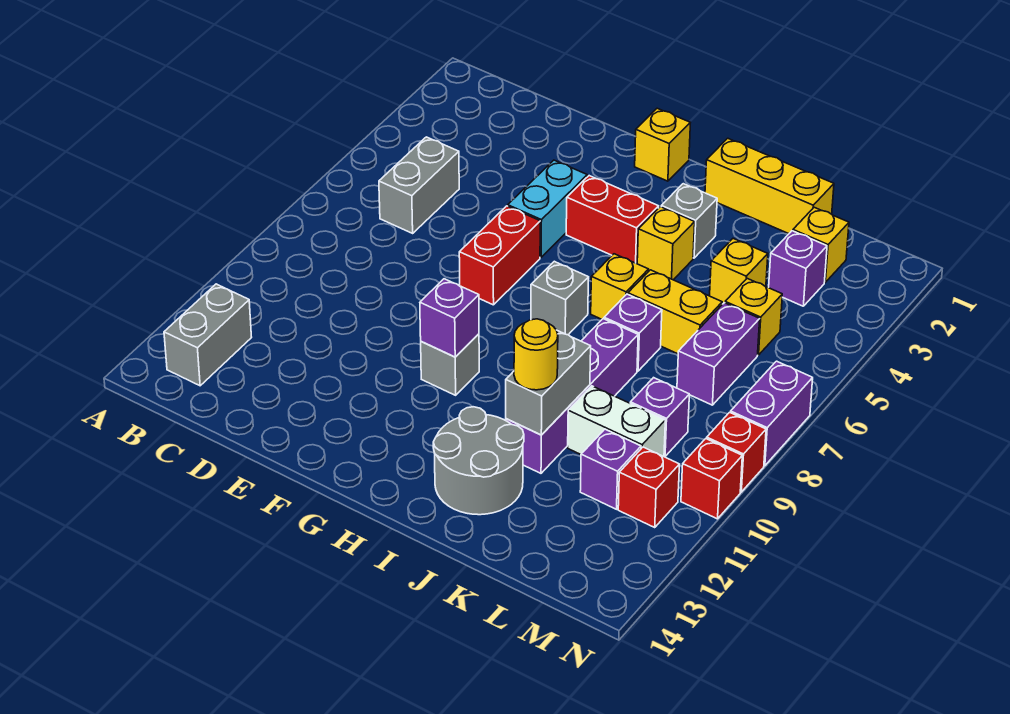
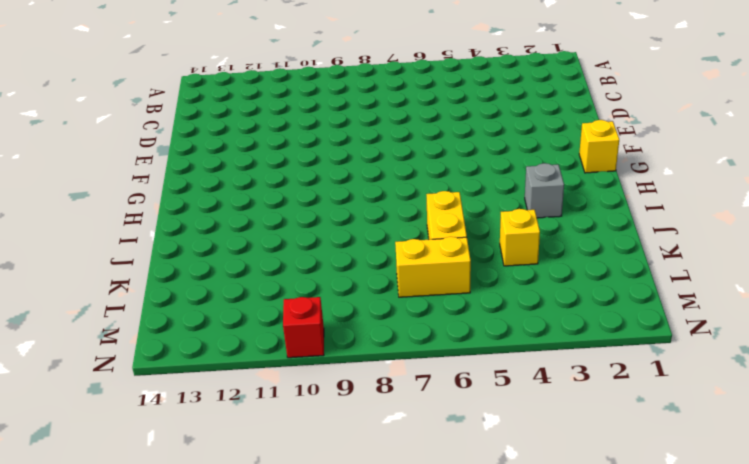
yellow brick L6:L7 level 1 -> purple brick L6:L7 level 1
none -> grey brick B12:B13 level 1
none -> grey brick C5:C6 level 1
none -> cyan brick F4:F5 level 1
none -> red brick F6:F7 level 1

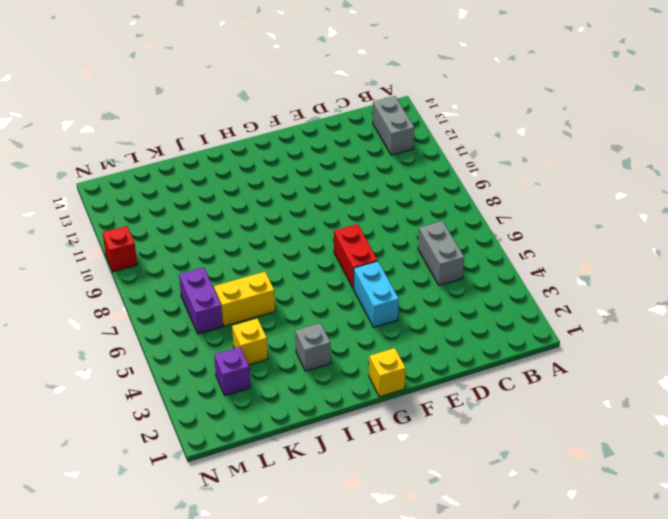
none -> red brick G4:H4 level 1
none -> grey brick G10 level 1
none -> grey brick H7 level 1
none -> yellow brick I1:K1 level 1

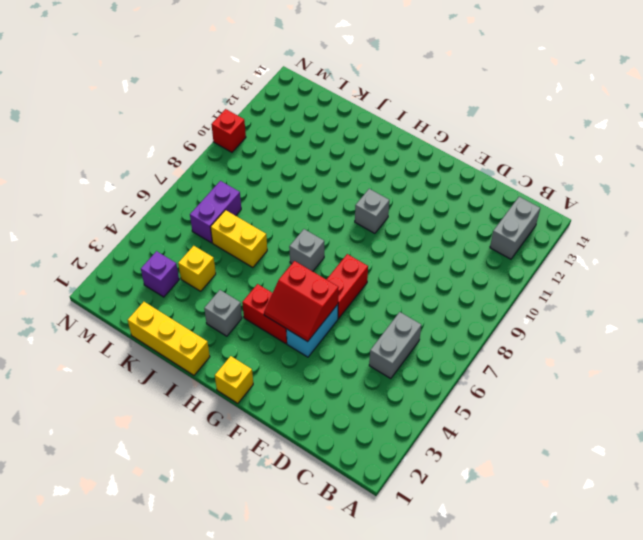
red slope F4:G5 level 2 top 5 -> none
none -> yellow brick I4 level 1
none -> yellow brick I6 level 1
none -> grey round brick I12:J13 level 1
none -> purple brick J7 level 1

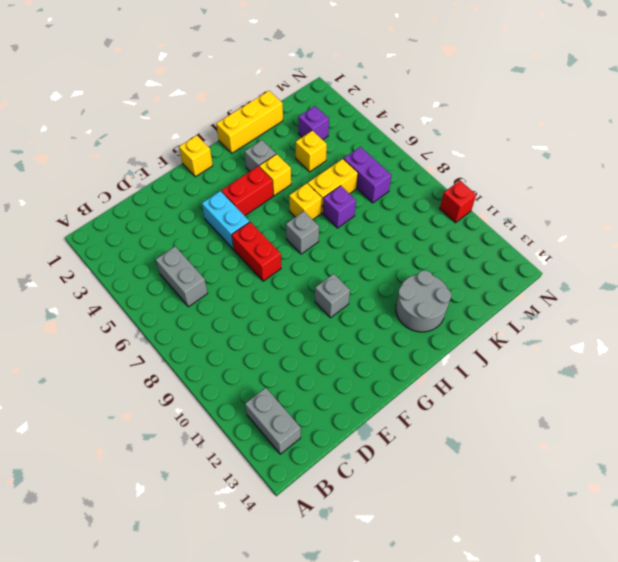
none -> purple brick J8:J11 level 1
none -> white brick K10:L10 level 1
none -> yellow brick L2 level 1
none -> yellow brick L5 level 1

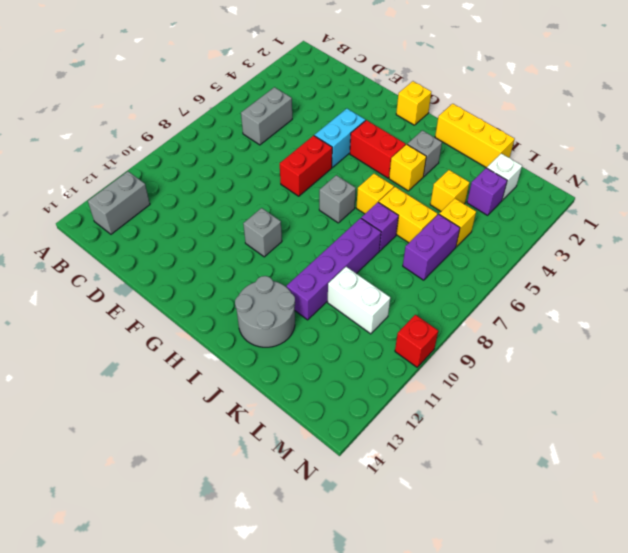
white brick L2 level 1 -> yellow brick L2 level 1
none -> purple brick L9 level 1
none -> purple brick L11 level 1
none -> red brick M11 level 1
none -> purple brick N7:N8 level 1

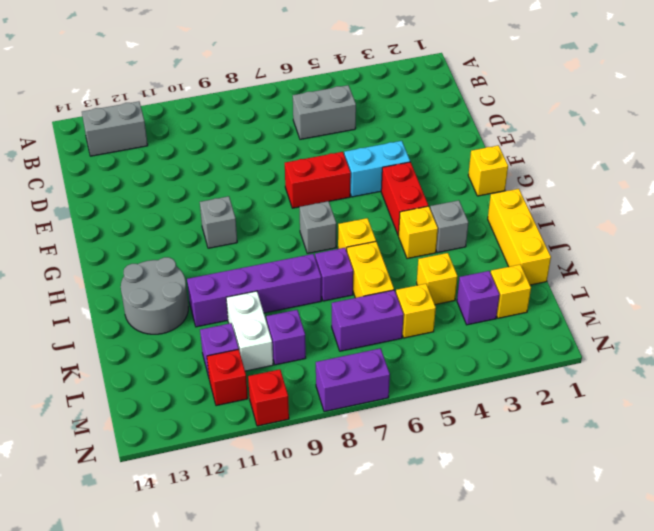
none -> red brick N9 level 1
none -> purple brick G10 level 2
none -> grey brick J10:J11 level 2
none -> yellow round brick J11 level 3

